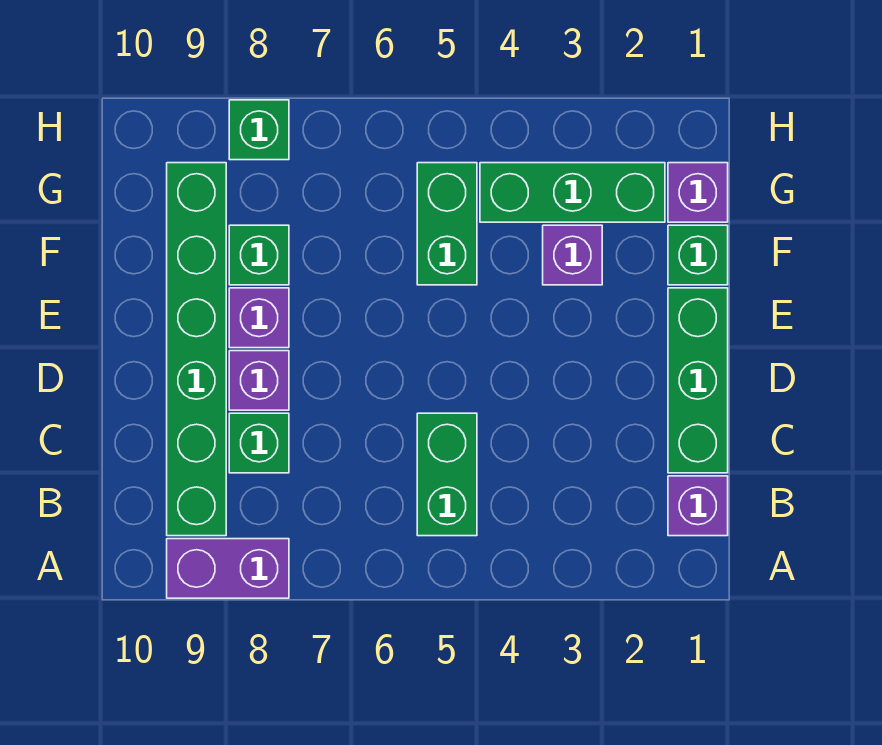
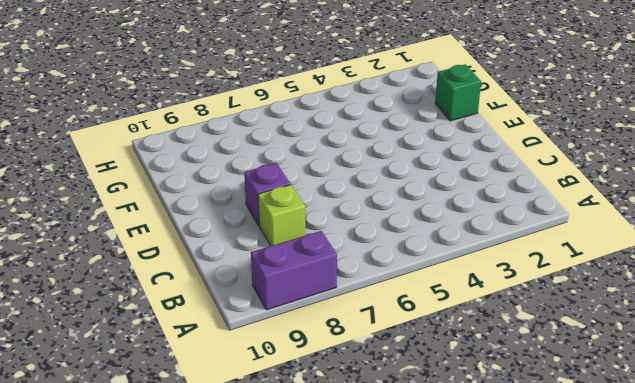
lime brick C8 level 1 -> green brick C8 level 1
none -> purple brick B1 level 1
none -> green brick B5:C5 level 1
none -> green brick B9:G9 level 1

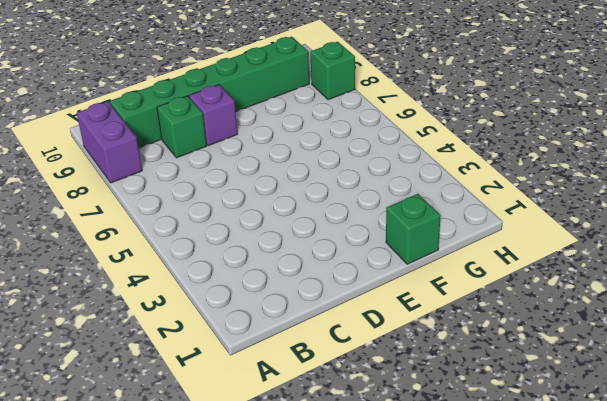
none -> purple brick B1 level 1
none -> green brick B5:C5 level 1
none -> green brick C1:E1 level 1

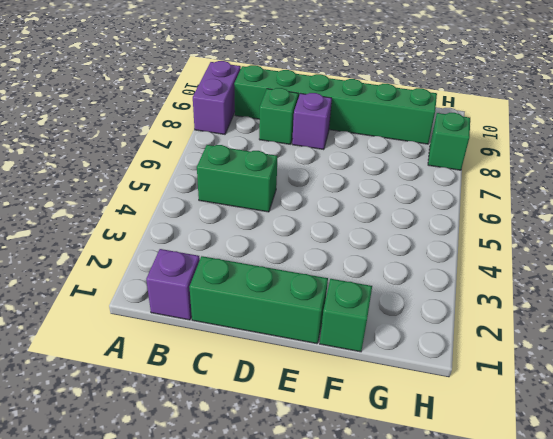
none -> purple brick E8 level 1
none -> purple brick F3 level 1
none -> green brick F5:G5 level 1

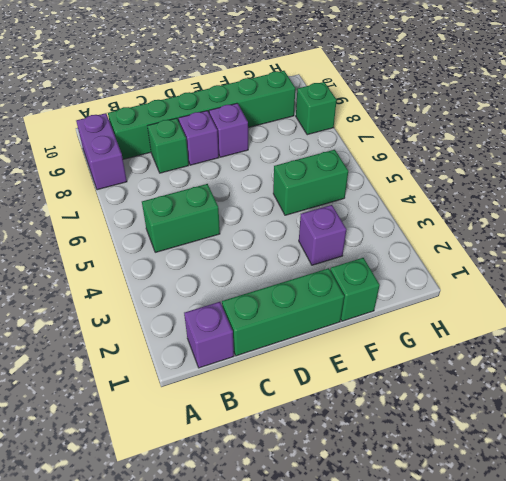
none -> green brick F8 level 1
none -> purple brick G1 level 1
none -> green brick G2:G4 level 1

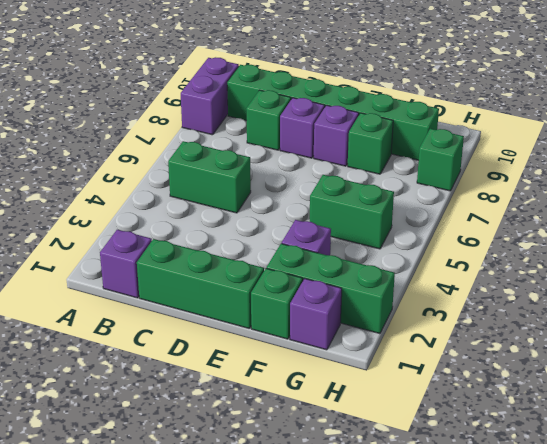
green brick F2:H2 level 1 -> green brick G2:G4 level 1

